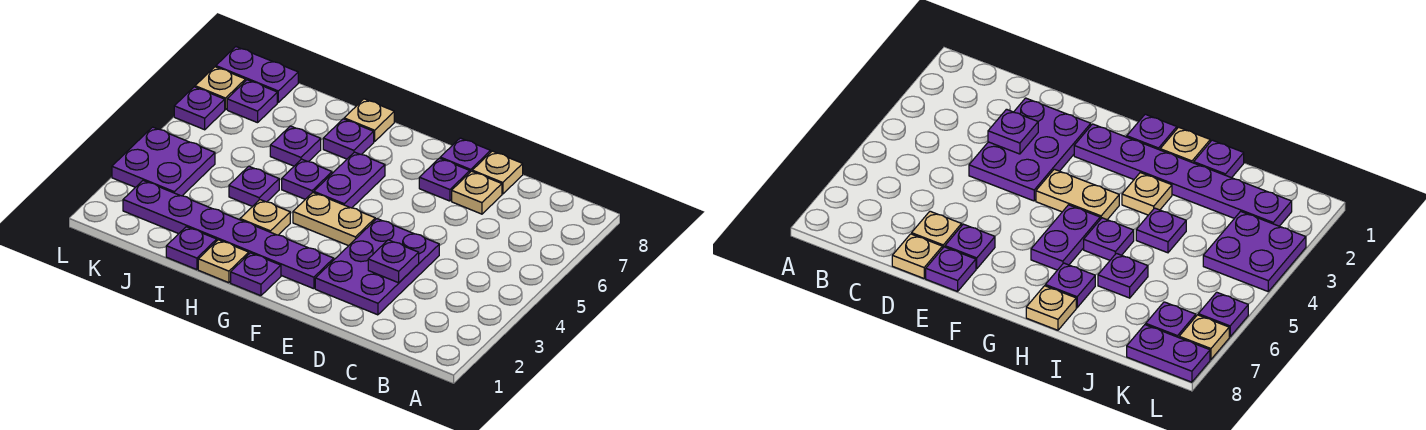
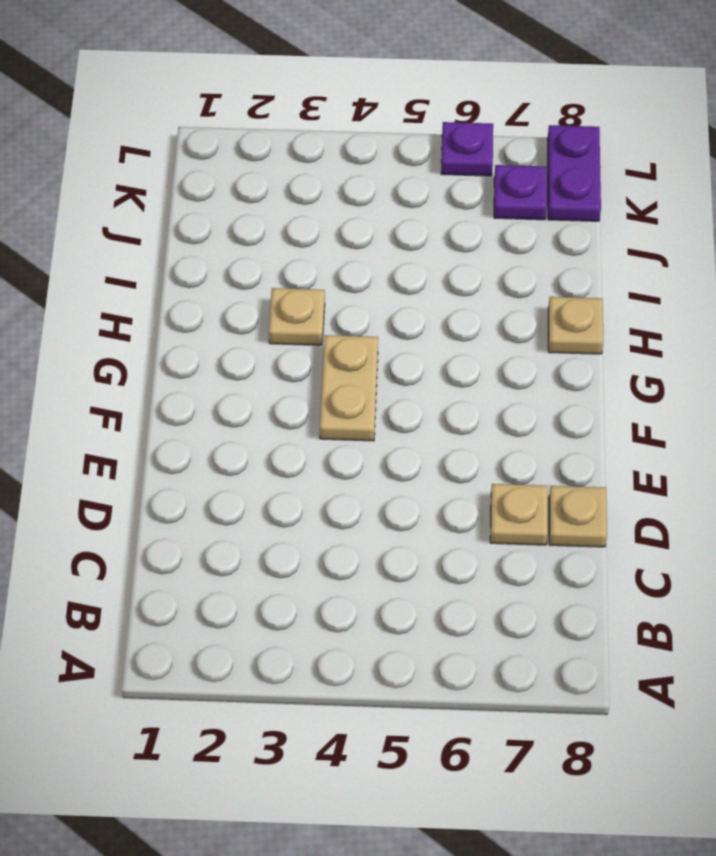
none -> purple plate D2:E4 level 1
none -> purple plate E7 level 1
none -> purple plate E8 level 1

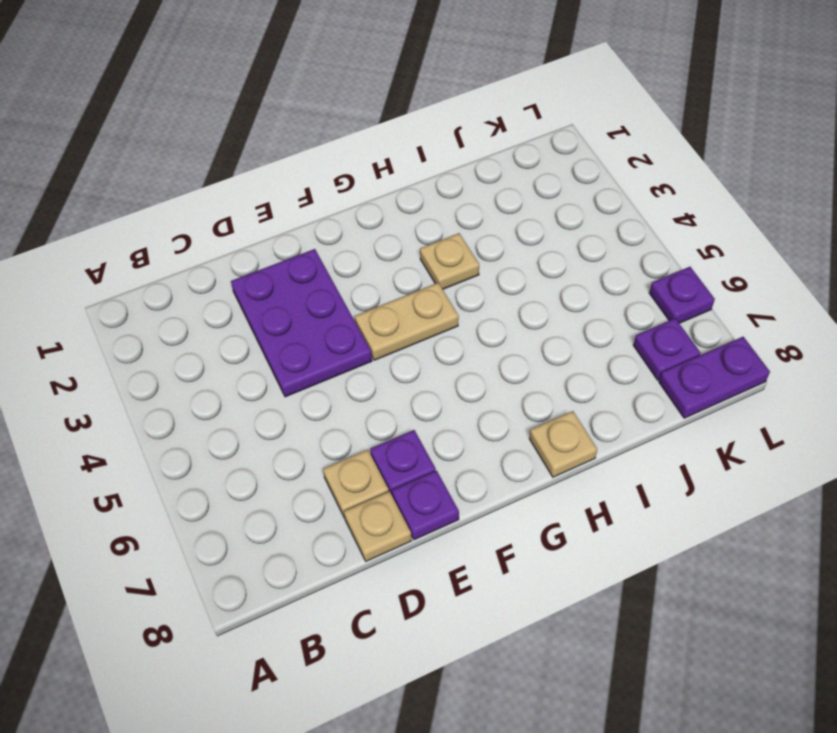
none -> purple plate F2:K2 level 1
none -> purple plate G1 level 1
none -> purple plate G5:G6 level 1

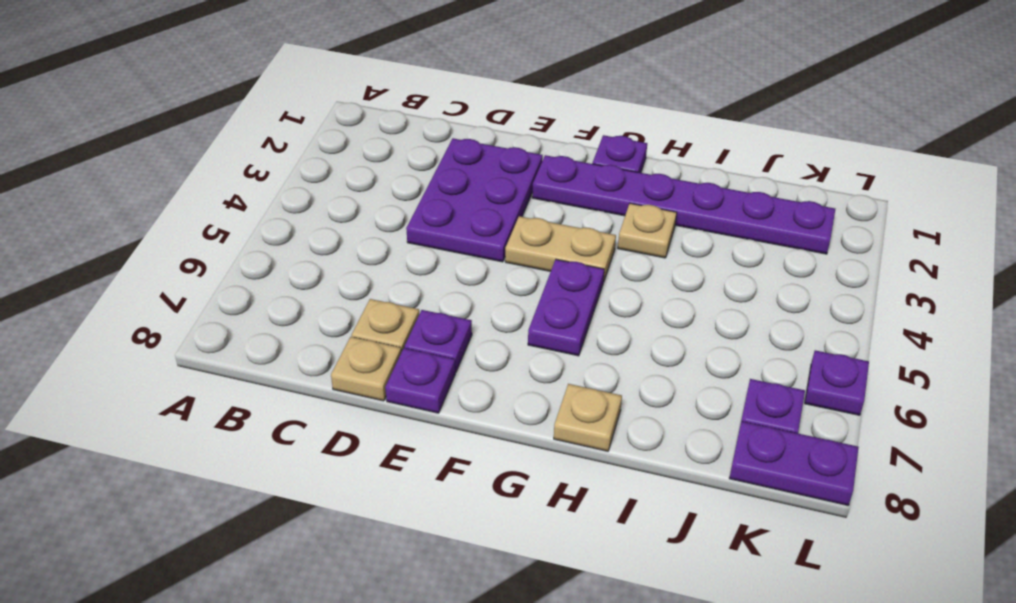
none -> tan plate H1 level 1
none -> purple plate H5 level 1
none -> purple plate H7 level 1

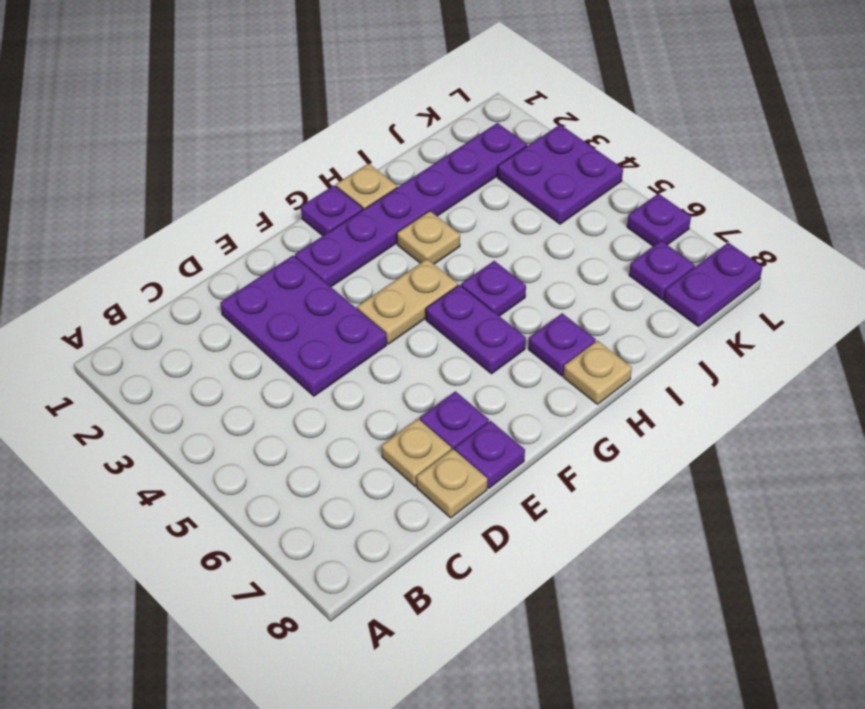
none -> purple plate I1 level 1
none -> purple plate I4 level 1
none -> purple plate I6 level 1

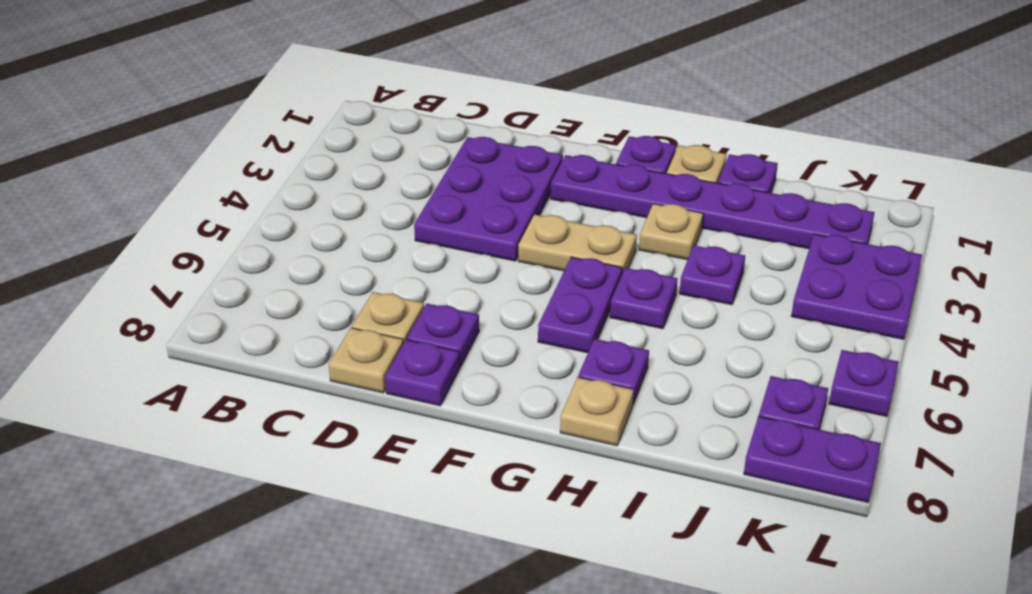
none -> purple plate I6 level 1
none -> tan plate L7 level 1
none -> purple plate D3 level 2

